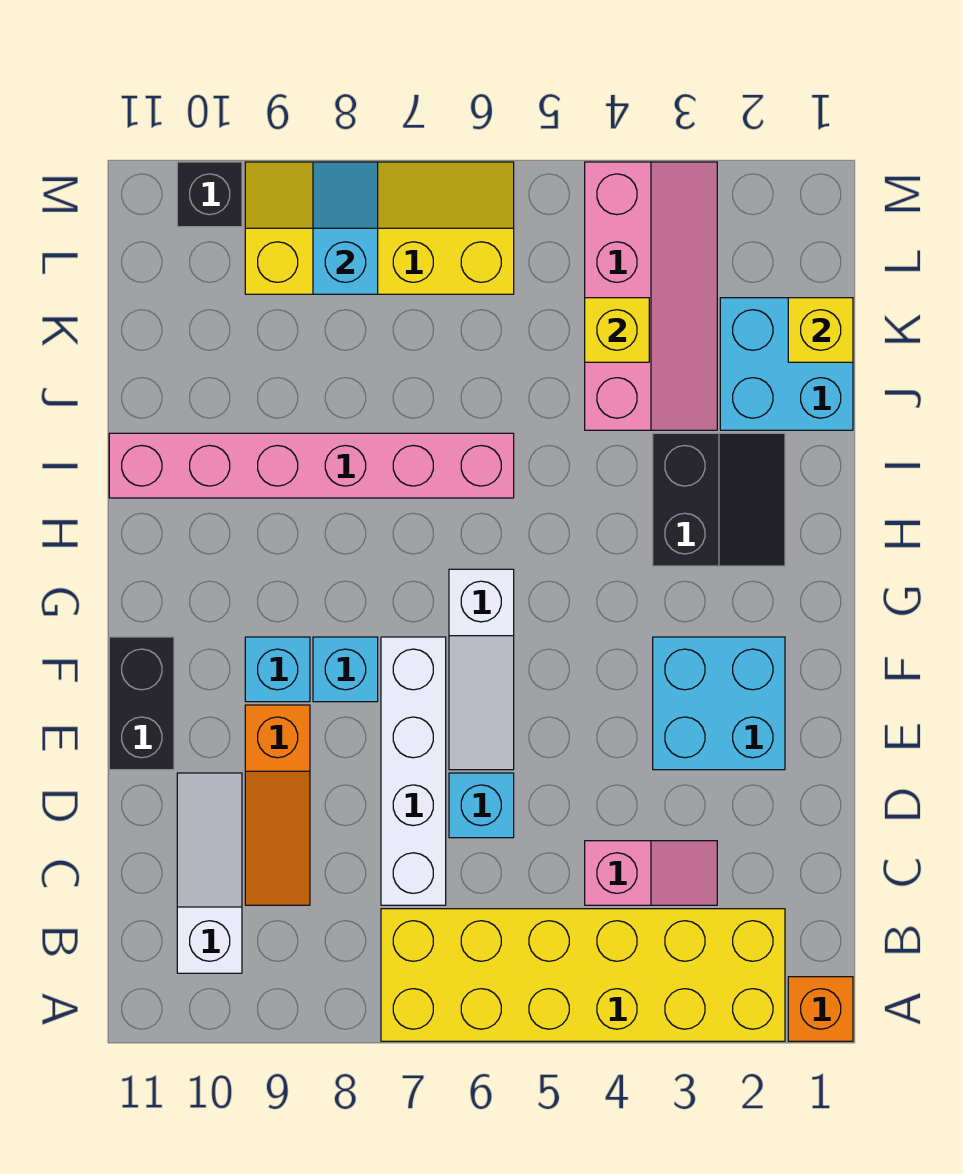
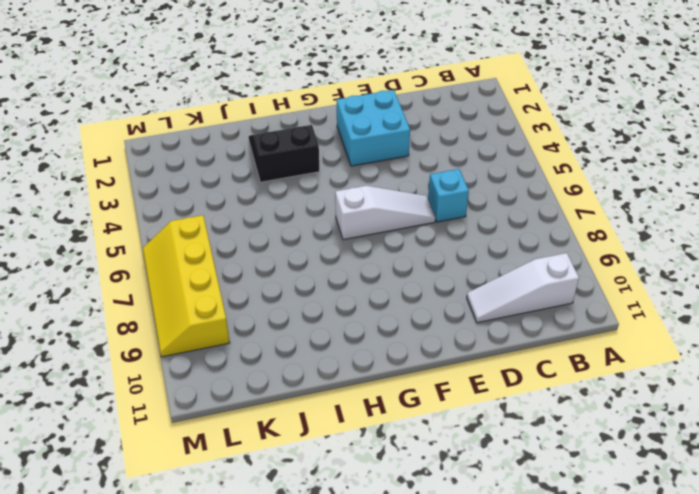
none -> orange brick A1 level 1
none -> yellow brick A2:B7 level 1
none -> pink slope C3:C4 level 1 top 4

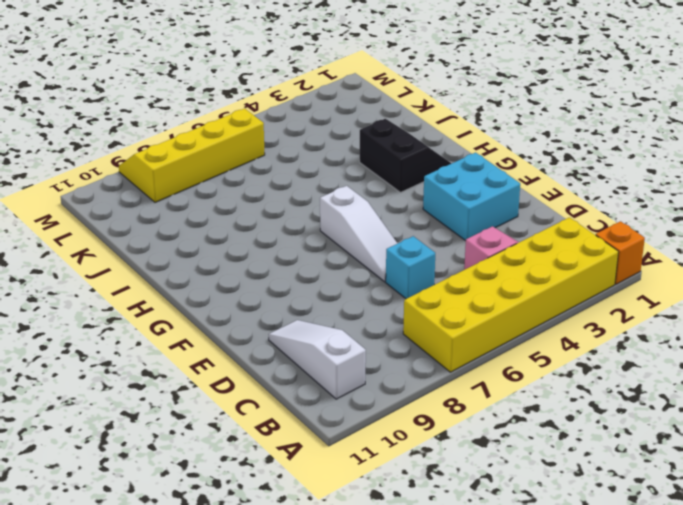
none -> white brick C7:F7 level 1
none -> orange slope C9:E9 level 1 top E
none -> black brick E11:F11 level 1

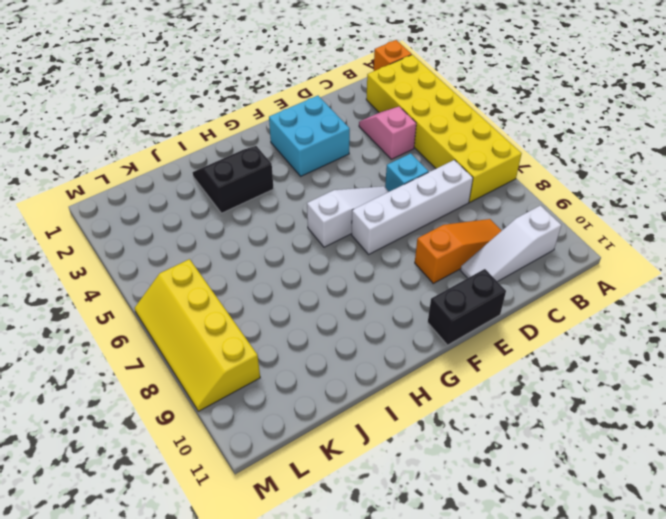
none -> cyan brick F8 level 1
none -> cyan brick F9 level 1
none -> pink brick I6:I11 level 1

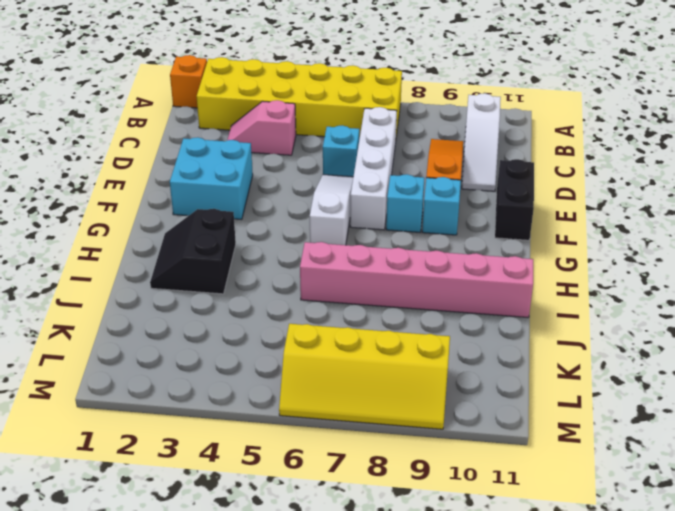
none -> cyan brick J1:K2 level 1
none -> pink slope J3:M4 level 1 top 4
none -> black brick M10 level 1

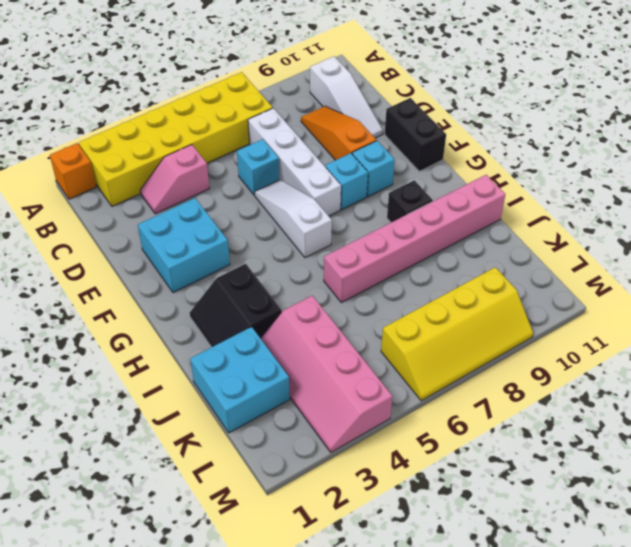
black brick H9 level 1 -> black brick M10 level 1
none -> yellow brick K1 level 2
none -> yellow brick K4 level 2
none -> cyan slope L8:M8 level 2 top L

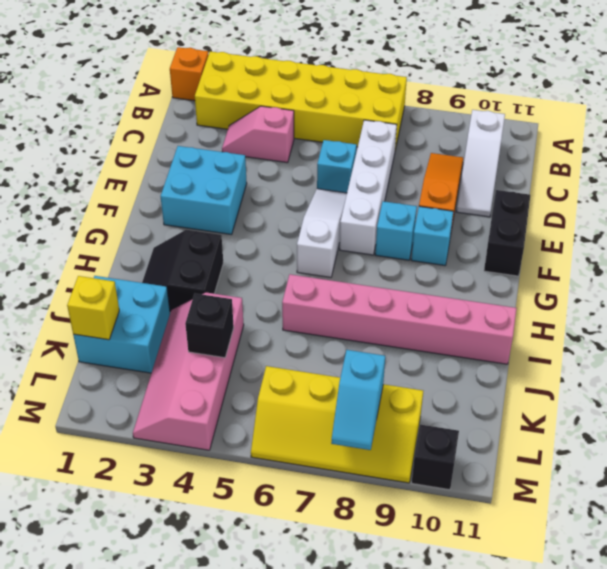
black brick K4 level 2 -> yellow brick K4 level 2

